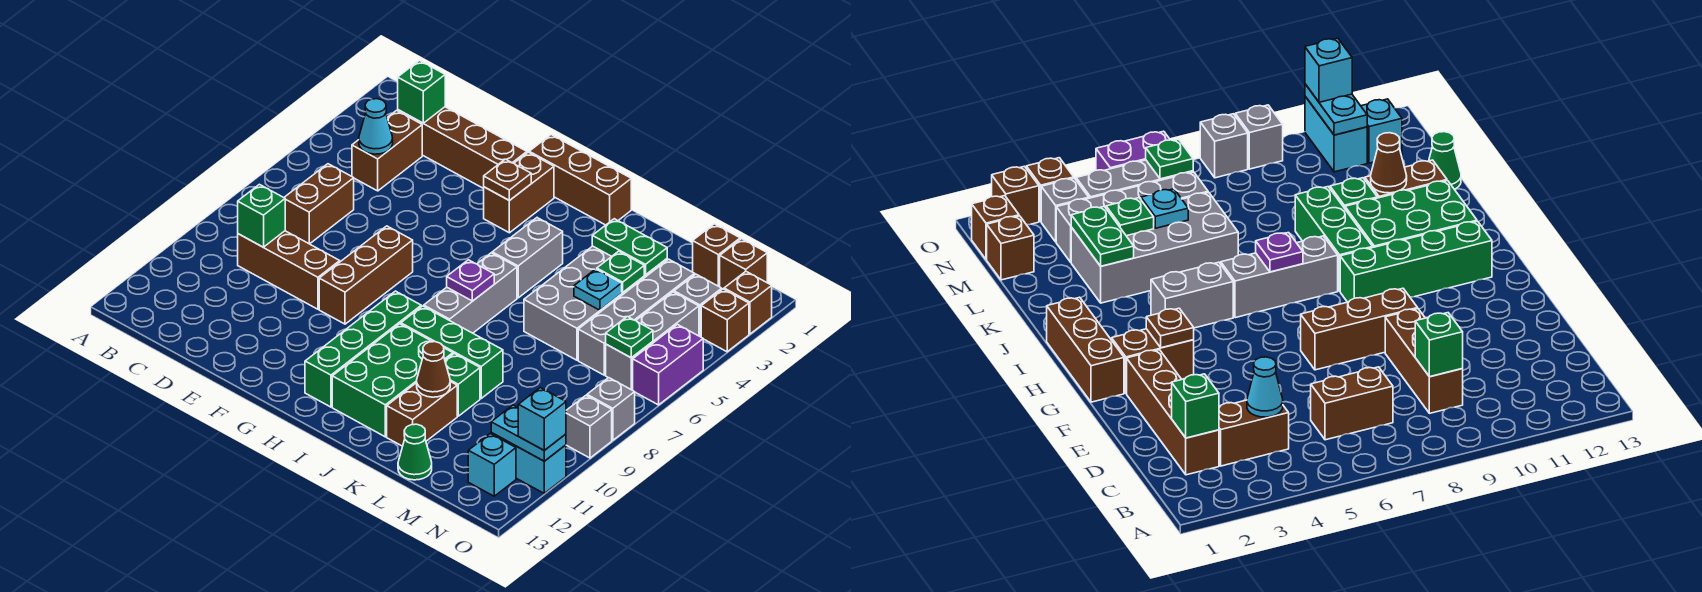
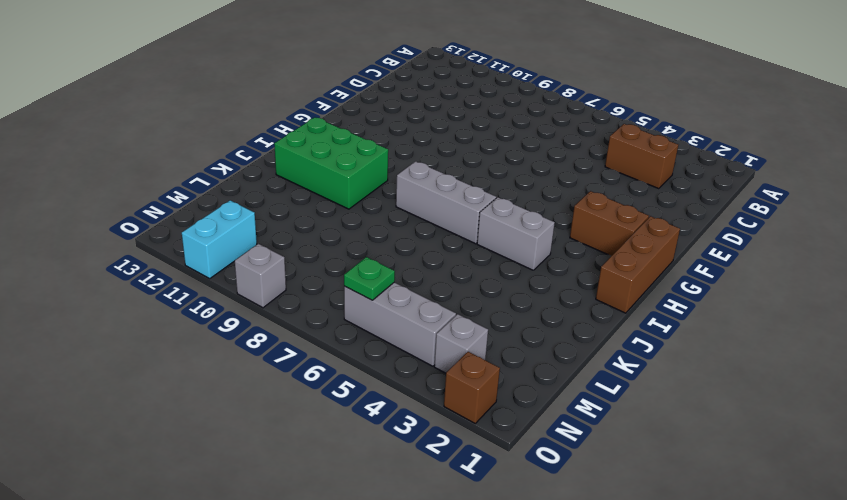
none -> brown brick C2:F2 level 1
none -> brown brick C6:C7 level 1
none -> brown brick C9:E9 level 1
none -> brown brick F7:F9 level 1

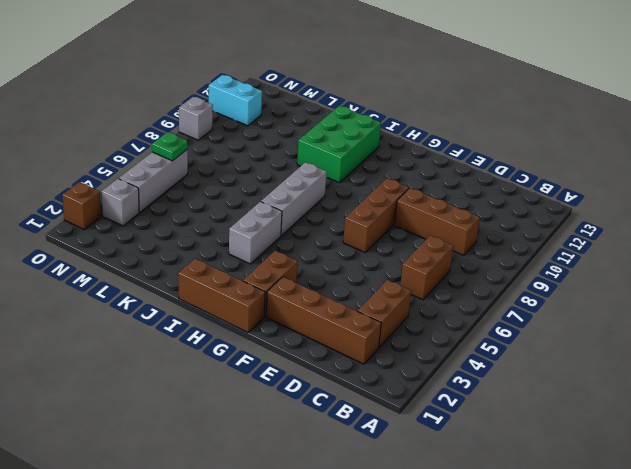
none -> green brick H9:H12 level 1
none -> green brick I9:K9 level 1
none -> grey brick K3:L6 level 1
none -> green brick K10 level 1

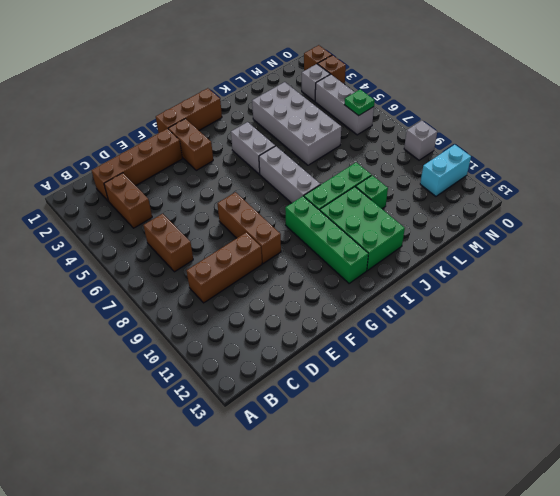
none -> brown brick K11:K12 level 1
none -> green cone L13 level 1
none -> brown brick M1 level 1
none -> grey brick M3:M6 level 1

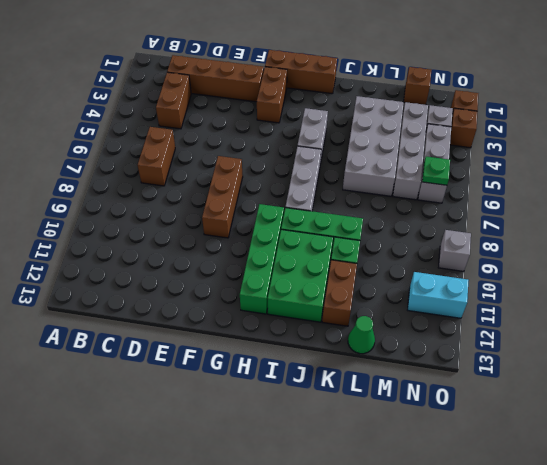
none -> brown brick C9:E9 level 1
none -> brown brick N1 level 1
none -> cyan brick N12 level 1
none -> purple brick O5:O6 level 1

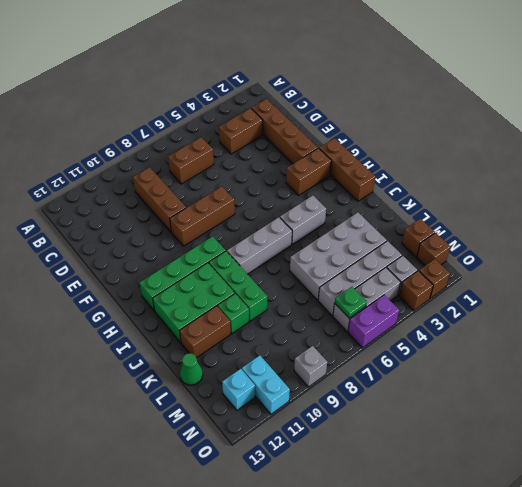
none -> grey brick O8 level 1
none -> green brick C2 level 2
none -> cyan cone C4 level 2
none -> green brick C9 level 2

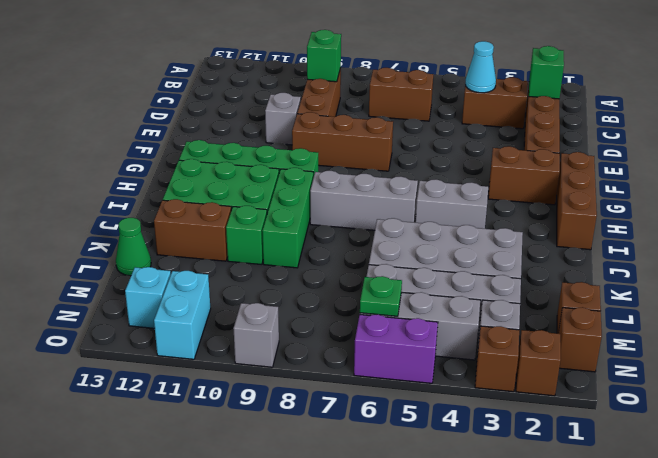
grey brick E10 level 1 -> grey brick O8 level 1
none -> brown plate G3 level 2
none -> purple plate I7 level 2
none -> green plate K3:L3 level 2
none -> brown cone K11 level 2

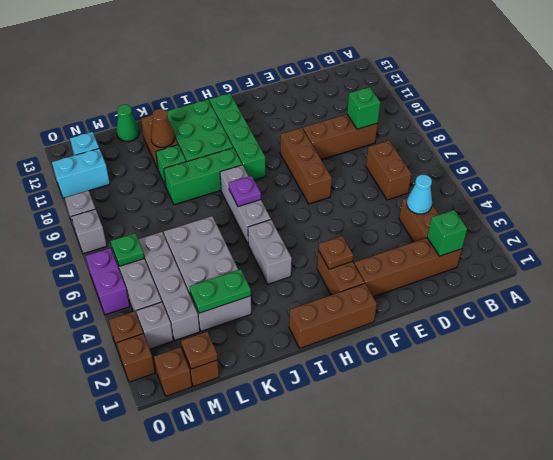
brown plate M1 level 2 -> none
none -> green plate L4 level 2
none -> cyan plate L5 level 2
none -> cyan plate N11:O11 level 2
none -> cyan brick O11 level 3

